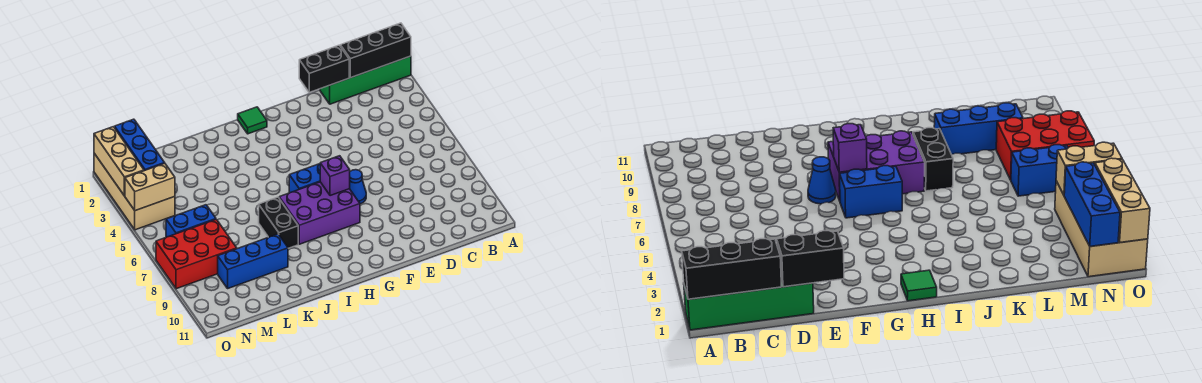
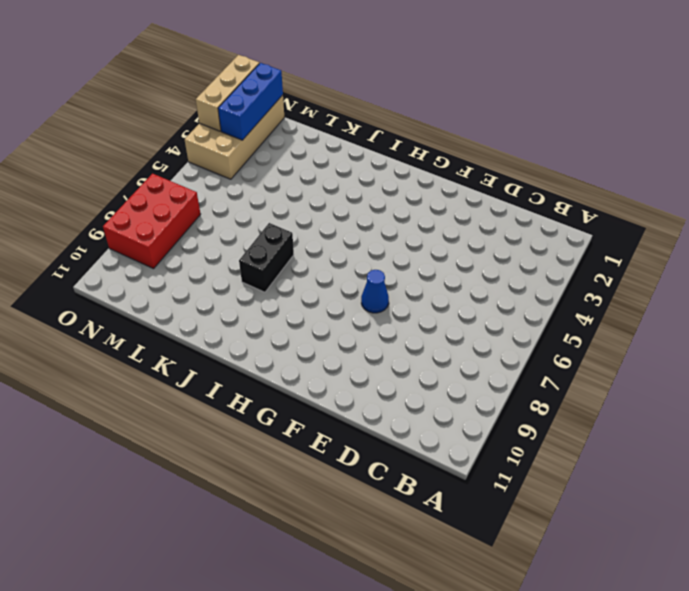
red brick N7:O9 level 1 -> red brick M7:O8 level 1
none -> green brick A1:D1 level 1
none -> blue brick G6:H6 level 1
none -> purple brick G7:I8 level 1

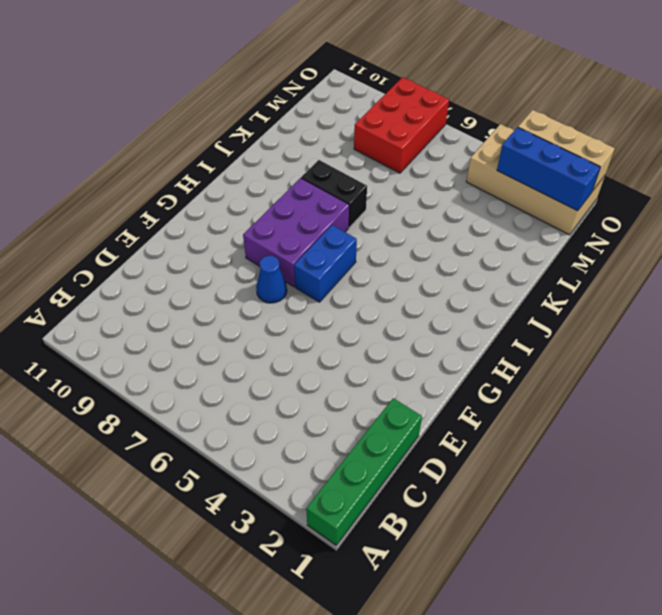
none -> green tile H1 level 1
none -> blue brick K9:M9 level 1
none -> blue brick M6:N6 level 1

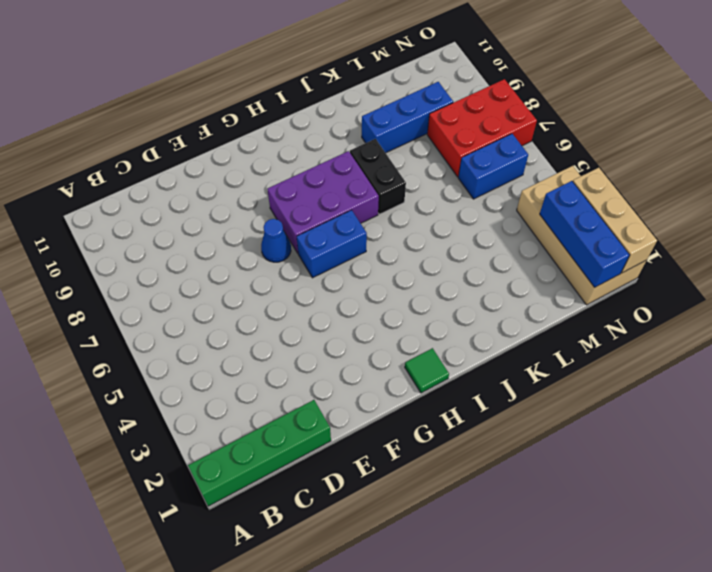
none -> black brick A1:C1 level 2
none -> black brick D1:E1 level 2
none -> purple brick G7 level 2

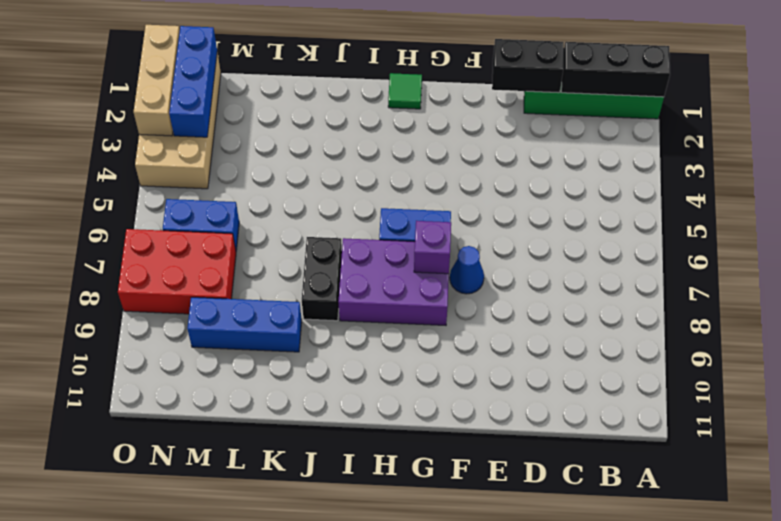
none -> tan brick N4:O4 level 2

